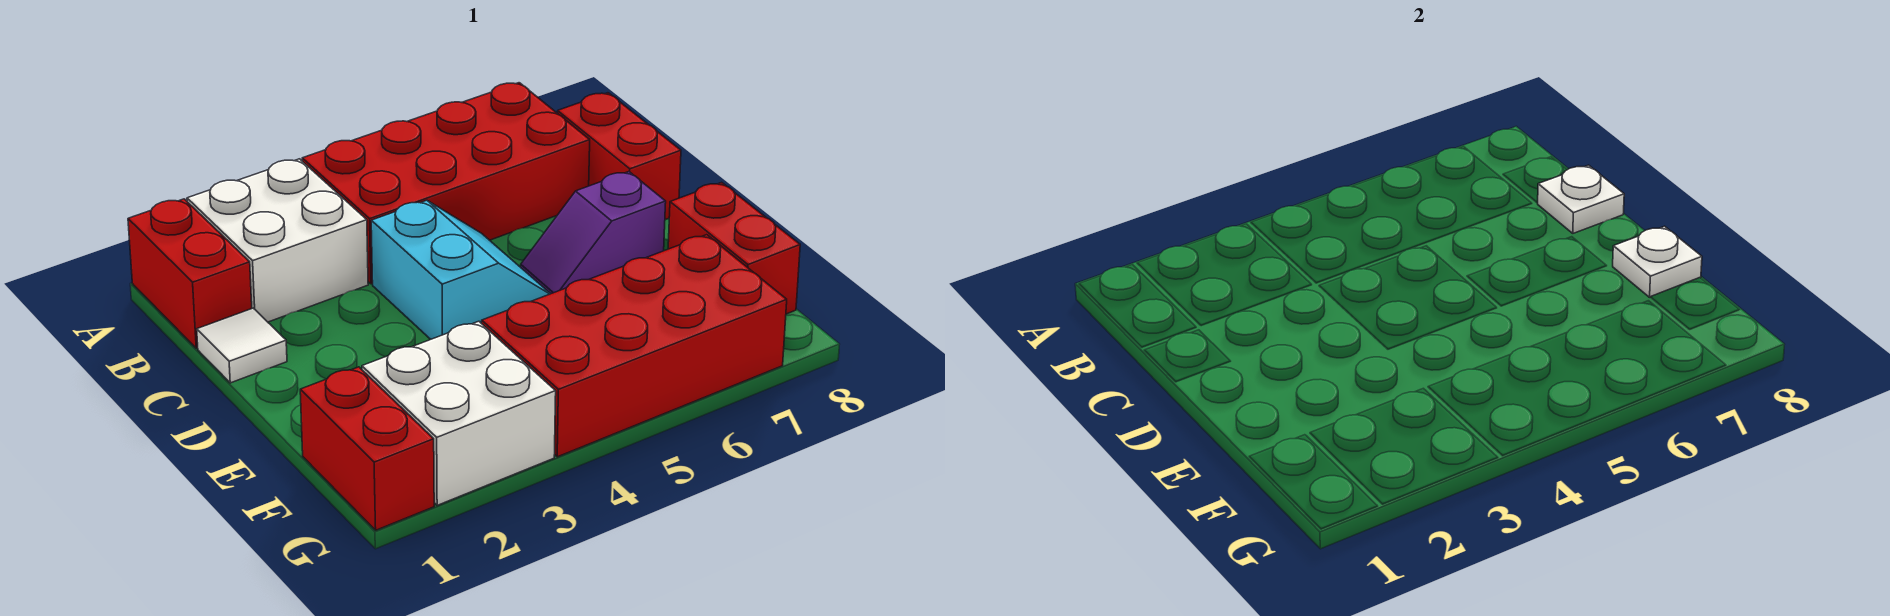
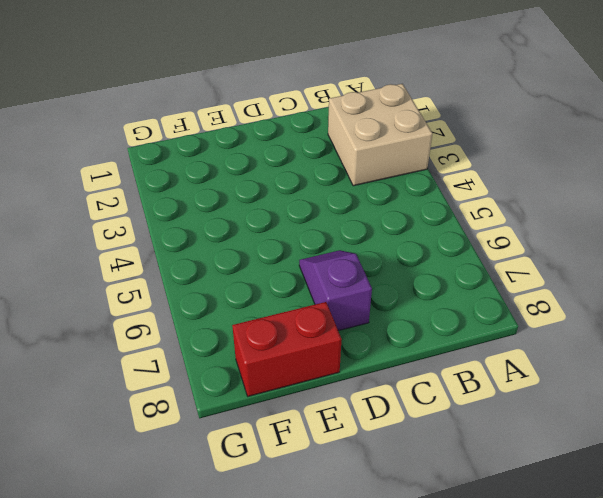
tan brick A2:B3 level 1 -> white brick A2:B3 level 1
none -> red brick A1:B1 level 1
none -> red brick A4:B7 level 1
none -> red brick B8:C8 level 1

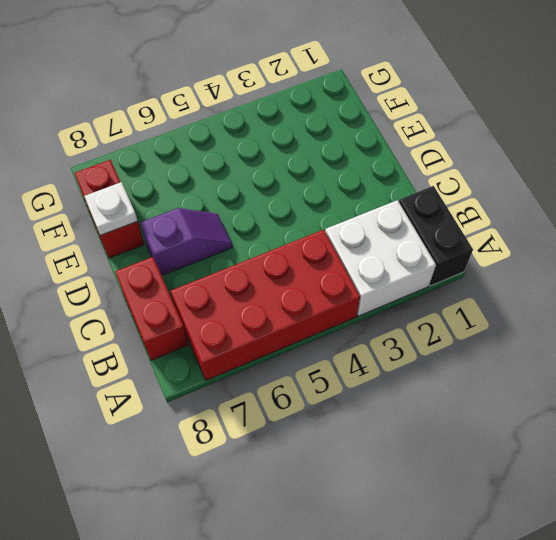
black brick A1:B1 level 1 -> red brick A1:B1 level 1
none -> white tile C1 level 1
none -> cyan slope C4:D5 level 1 top 4
none -> red brick F1:G1 level 1

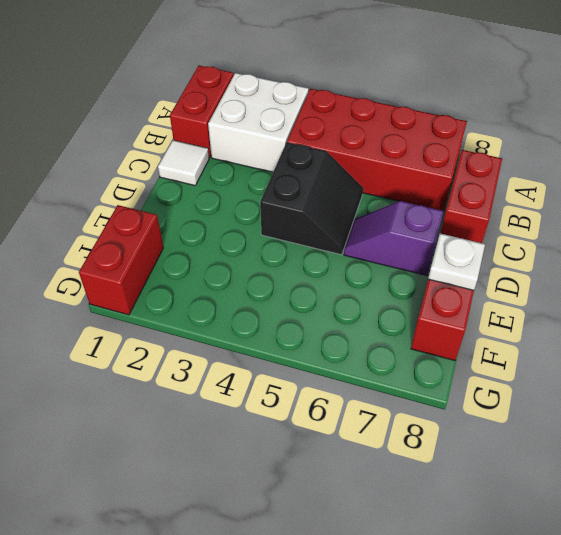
black slope C4:D5 level 1 top 4 -> cyan slope C4:D5 level 1 top 4
none -> white brick F2:G3 level 1
none -> red brick F4:G7 level 1
none -> white plate C8 level 2

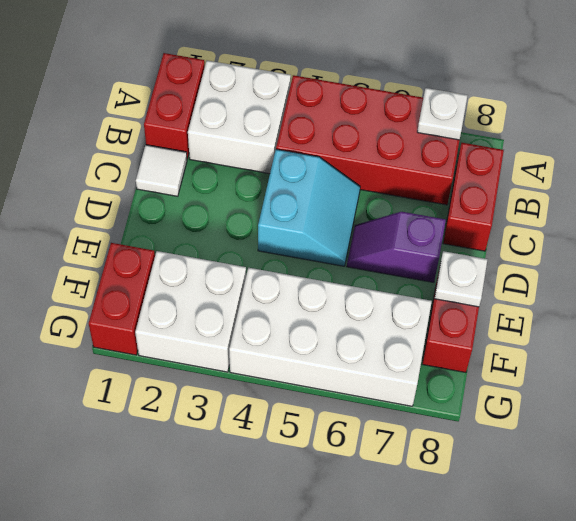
white plate A7 level 2 -> white plate C8 level 2
white brick F4:G7 level 1 -> red brick F4:G7 level 1

